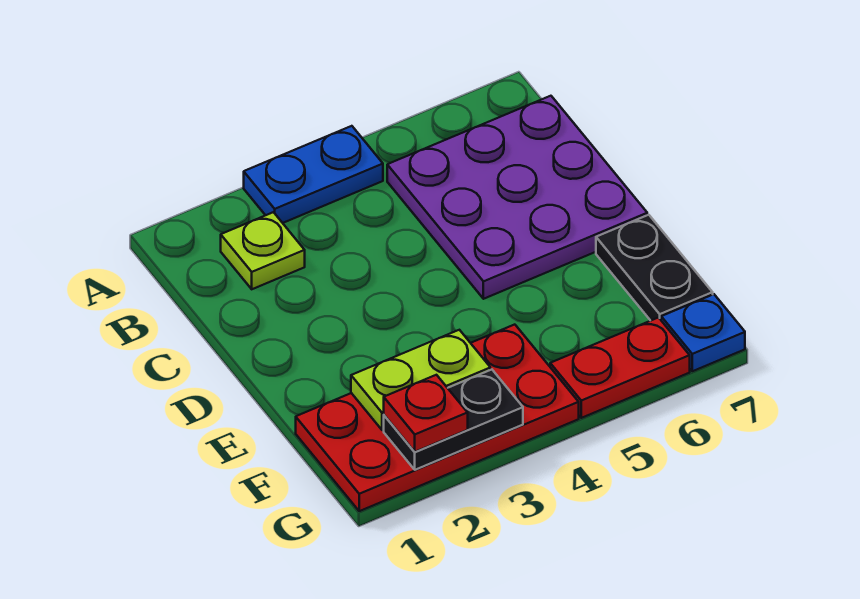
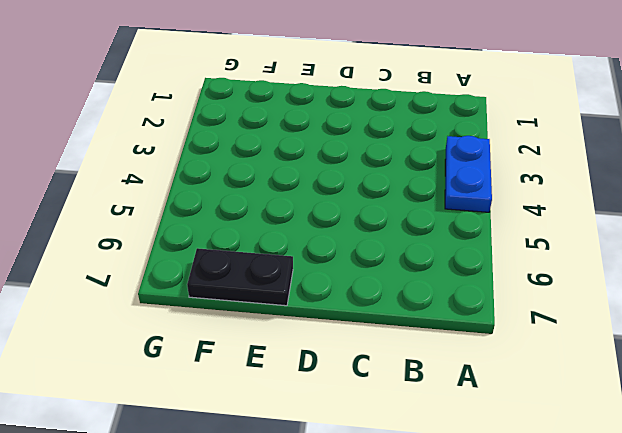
none -> lime plate B2 level 1
none -> purple plate B5:D7 level 1

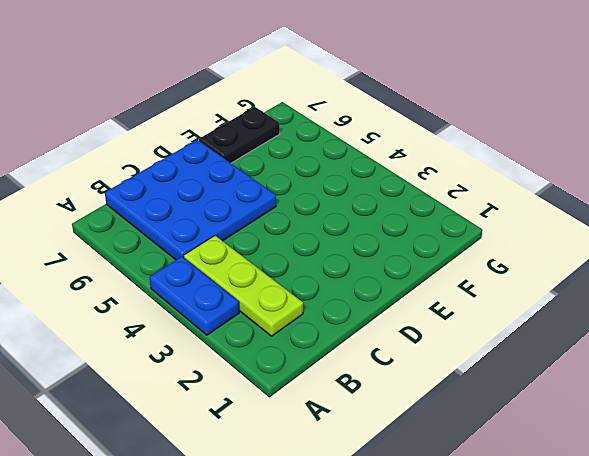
lime plate B2:B4 level 1 -> lime plate B2 level 1
blue plate B5:D7 level 1 -> purple plate B5:D7 level 1
none -> red plate F1:G4 level 1
none -> red plate G5:G6 level 1

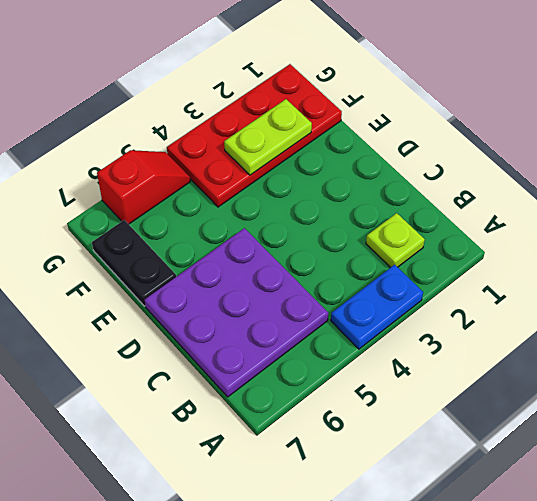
red slope G5:G6 level 1 top 6 -> red plate G5:G6 level 1
none -> blue plate G7 level 1
none -> black plate G2:G3 level 2

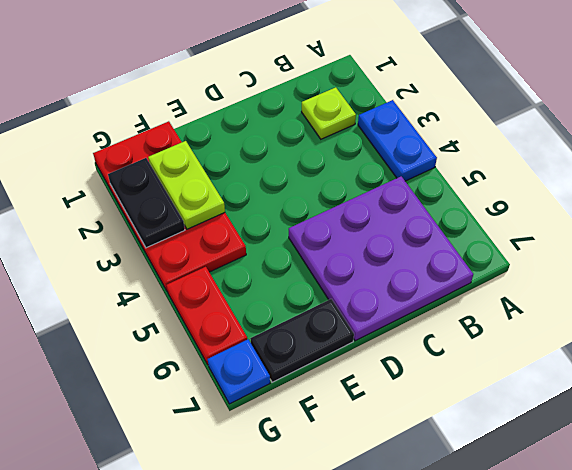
none -> red plate G2 level 3

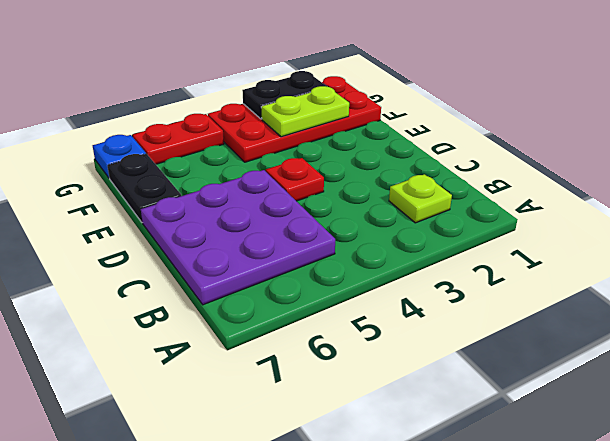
red plate D4 level 1 -> red plate G2 level 3
none -> blue plate A3:A4 level 1

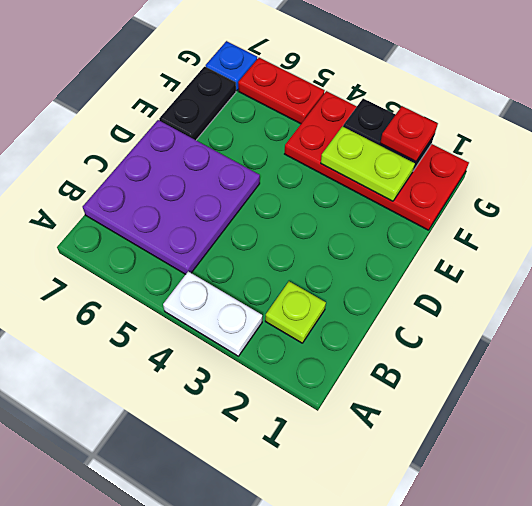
white plate A3:A4 level 1 -> blue plate A3:A4 level 1

